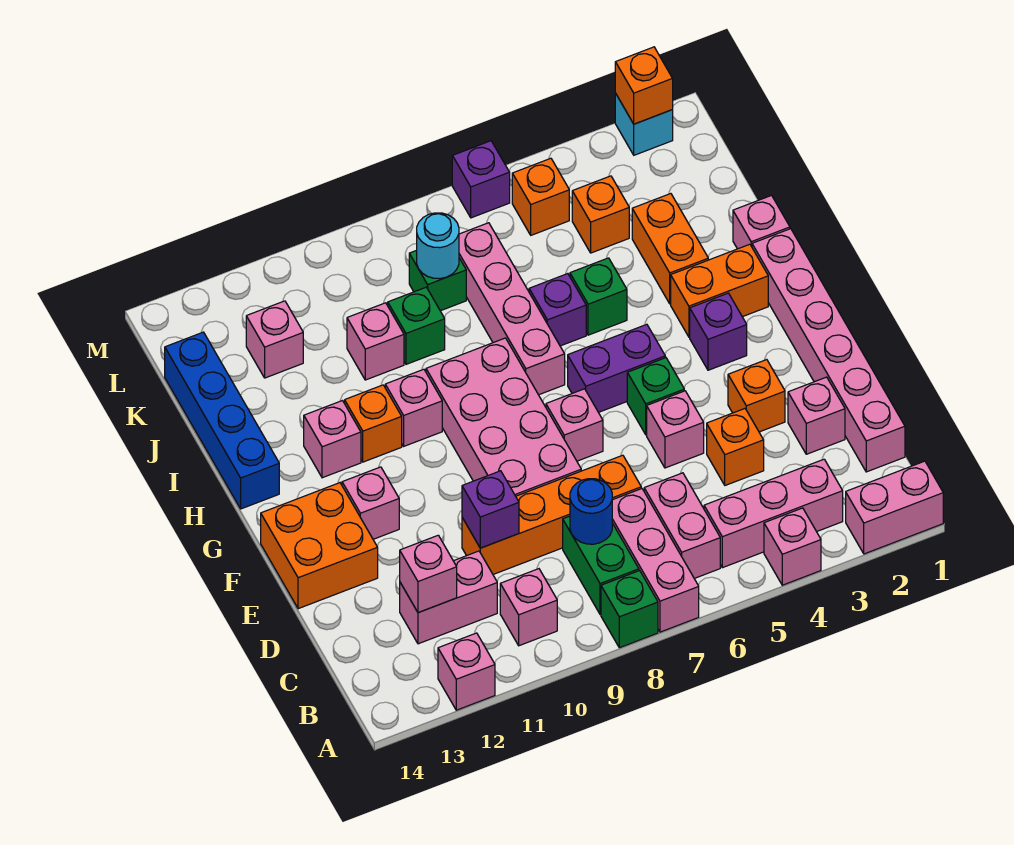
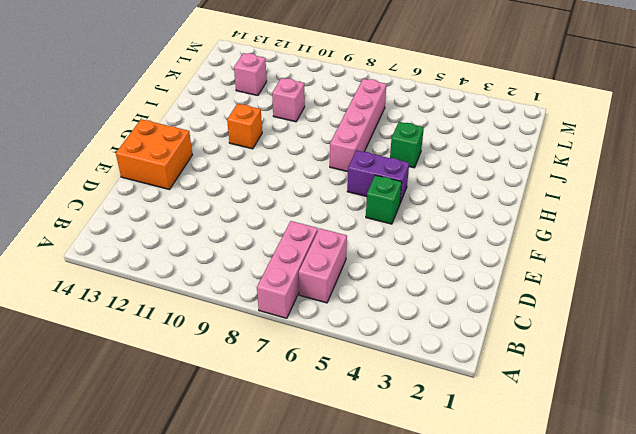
none -> pink brick A1:A2 level 1
none -> pink brick A4 level 1
none -> green brick A8 level 1
none -> pink brick A12 level 1

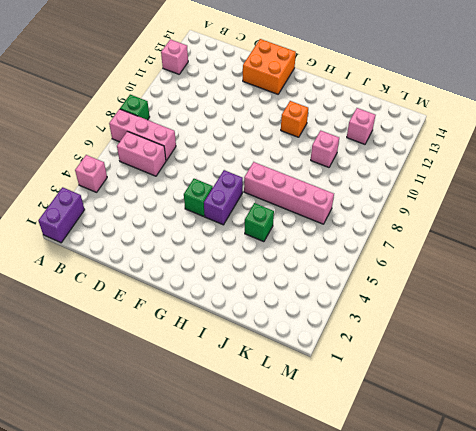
purple brick A1:A2 level 1 -> pink brick A1:A2 level 1
none -> pink brick B3:B5 level 1
none -> green brick B8:C8 level 1
none -> pink brick B10 level 1
none -> pink brick C1:H1 level 1

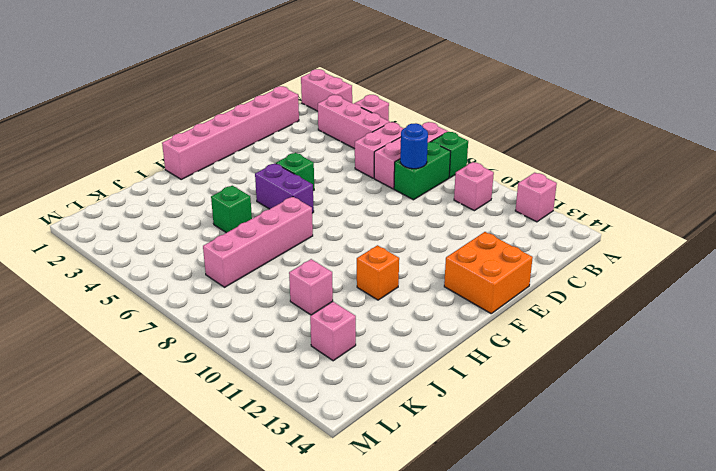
none -> pink brick C11:C12 level 1
none -> pink brick D2 level 1
none -> orange brick D4 level 1
none -> orange brick D7:D10 level 1

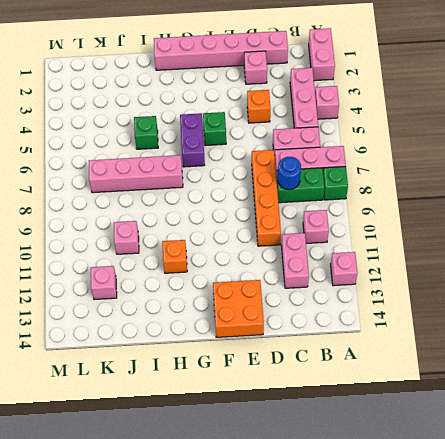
none -> orange brick E3 level 1
none -> pink brick E5 level 1
none -> pink brick E8:H9 level 1
none -> pink brick F7 level 1

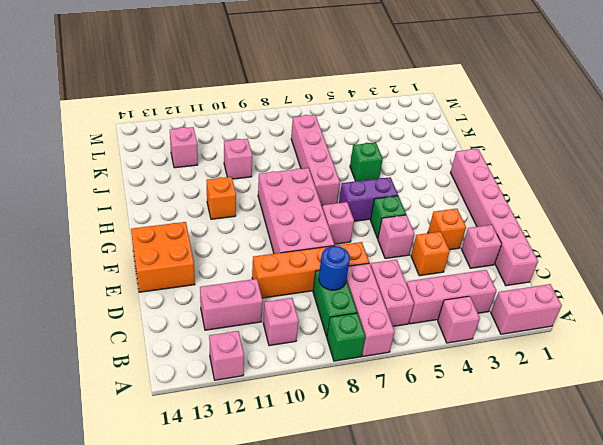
none -> pink brick F12 level 1
none -> purple brick G3 level 1
none -> orange brick H2:H3 level 1
none -> pink brick H10 level 1

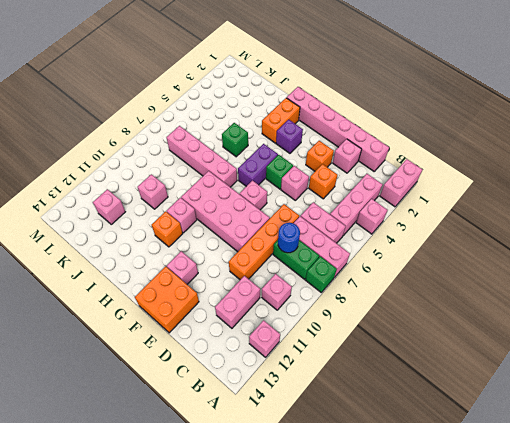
none -> pink brick H12 level 1
none -> blue brick H14:K14 level 1
none -> pink brick I1 level 1
none -> orange brick I3:J3 level 1

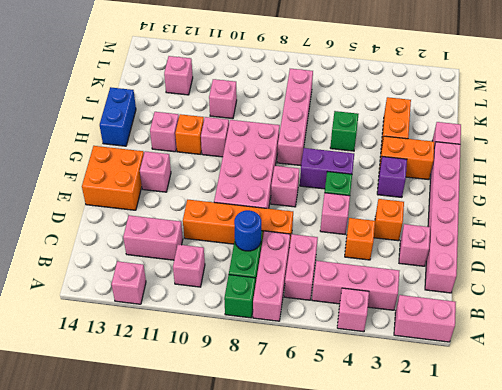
blue brick H14:I14 level 1 -> blue brick H14:K14 level 1
none -> purple brick I6 level 1
none -> green brick J9 level 1
none -> orange brick K4 level 1
none -> green brick K8 level 1

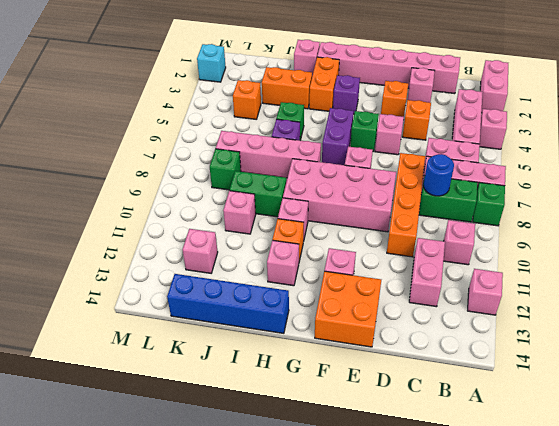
green brick I9:J9 level 1 -> green brick J9 level 1
none -> orange brick L5 level 1
none -> purple brick M6 level 1
none -> pink brick C12 level 2
none -> purple brick D10 level 2

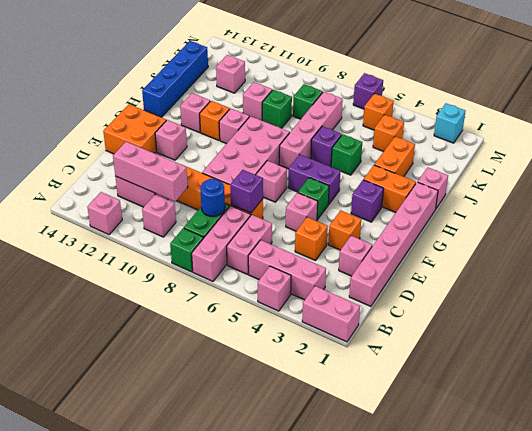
pink brick C10:C12 level 2 -> pink brick C12 level 2
purple brick D7 level 2 -> purple brick D10 level 2
none -> cyan round brick K8 level 2
none -> orange brick M2 level 2

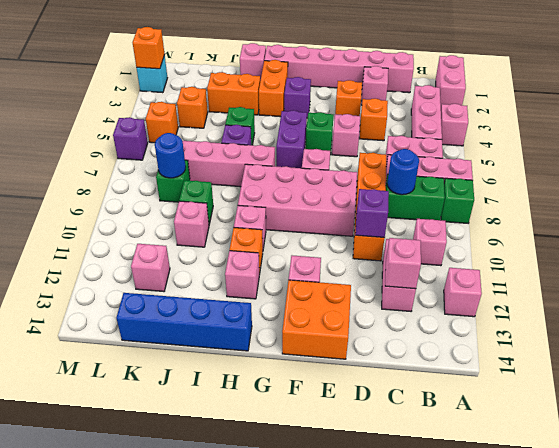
blue round brick K8 level 2 -> cyan round brick K8 level 2

